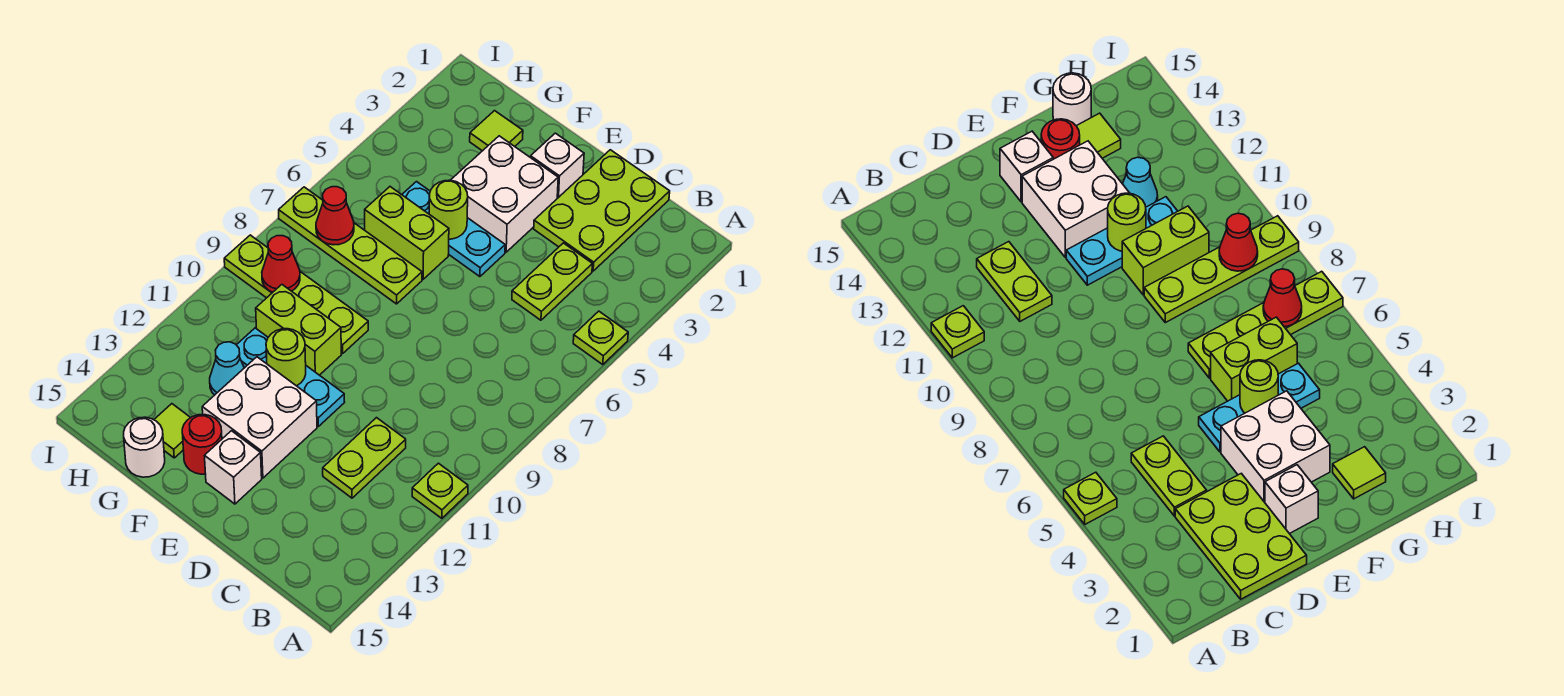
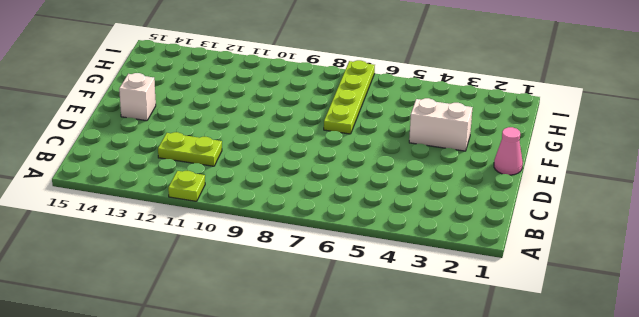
pink cone E1 level 1 -> none
white brick F3:F4 level 1 -> white brick E3:F4 level 1
none -> lime plate A5 level 1
none -> lime plate C1:D3 level 1
none -> lime plate C4:C5 level 1

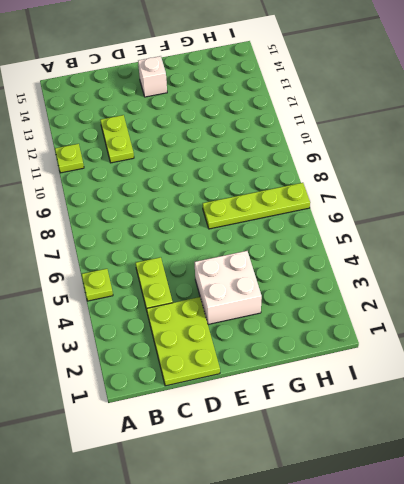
none -> white brick E2 level 1
none -> cyan plate E5:G5 level 1
none -> cyan plate E11:G11 level 1

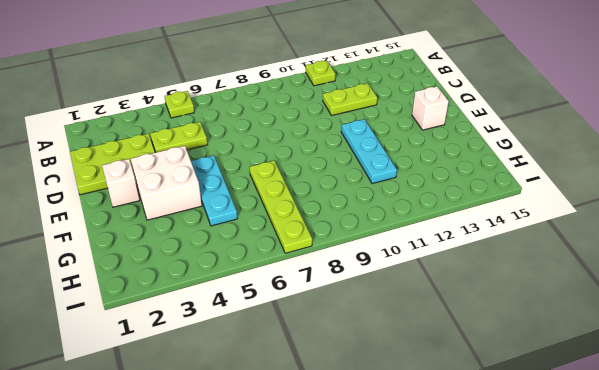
none -> white brick E12:F13 level 1
none -> lime brick F6:G6 level 1
none -> lime plate F9:I9 level 1

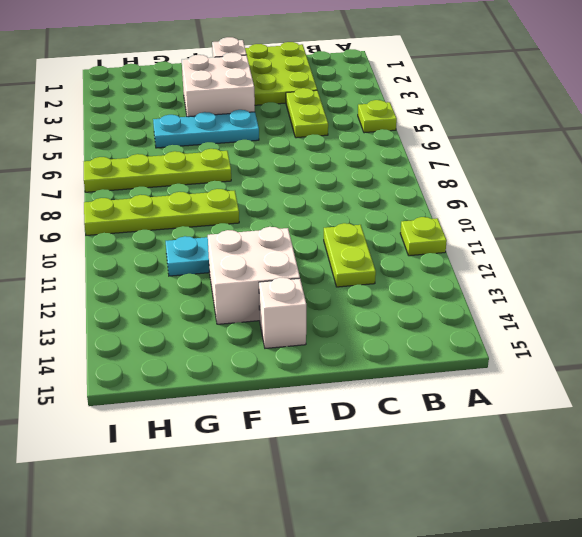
none -> lime brick F6:G6 level 1
none -> lime brick F10:G10 level 1
none -> red round brick F14 level 1

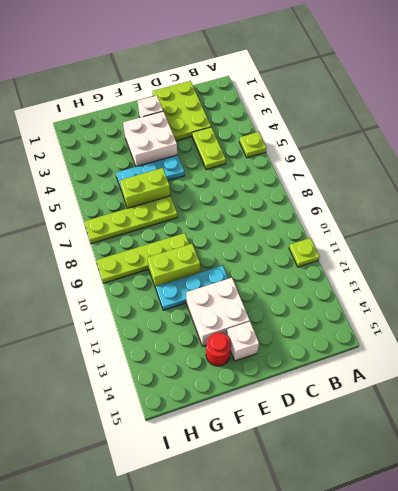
none -> lime plate C11:C12 level 1
none -> lime tile G2 level 1
none -> cyan cone G12 level 1

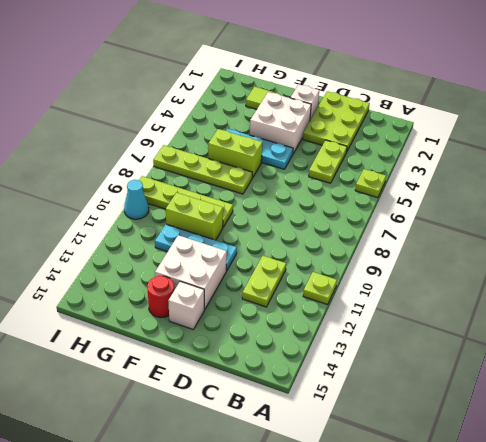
cyan cone I10 level 1 -> cyan cone G12 level 1
none -> lime tile G14 level 1
none -> white round brick G15 level 1
none -> lime round brick F5 level 2

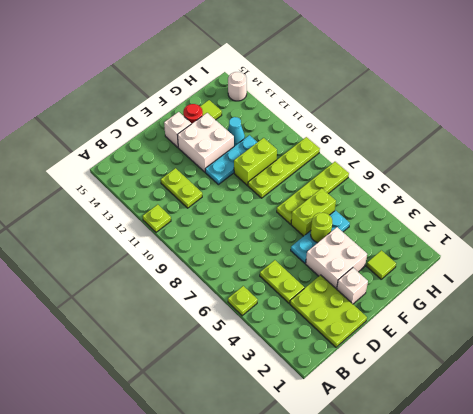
white round brick I14 level 1 -> white round brick G15 level 1
none -> lime round brick F11 level 2
none -> red cone H7 level 2
none -> red cone H9 level 2

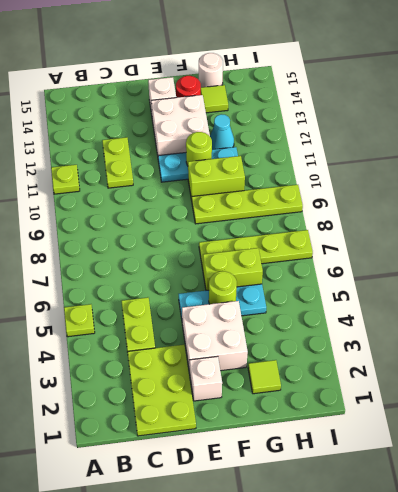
none -> red cone H7 level 2
none -> red cone H9 level 2

